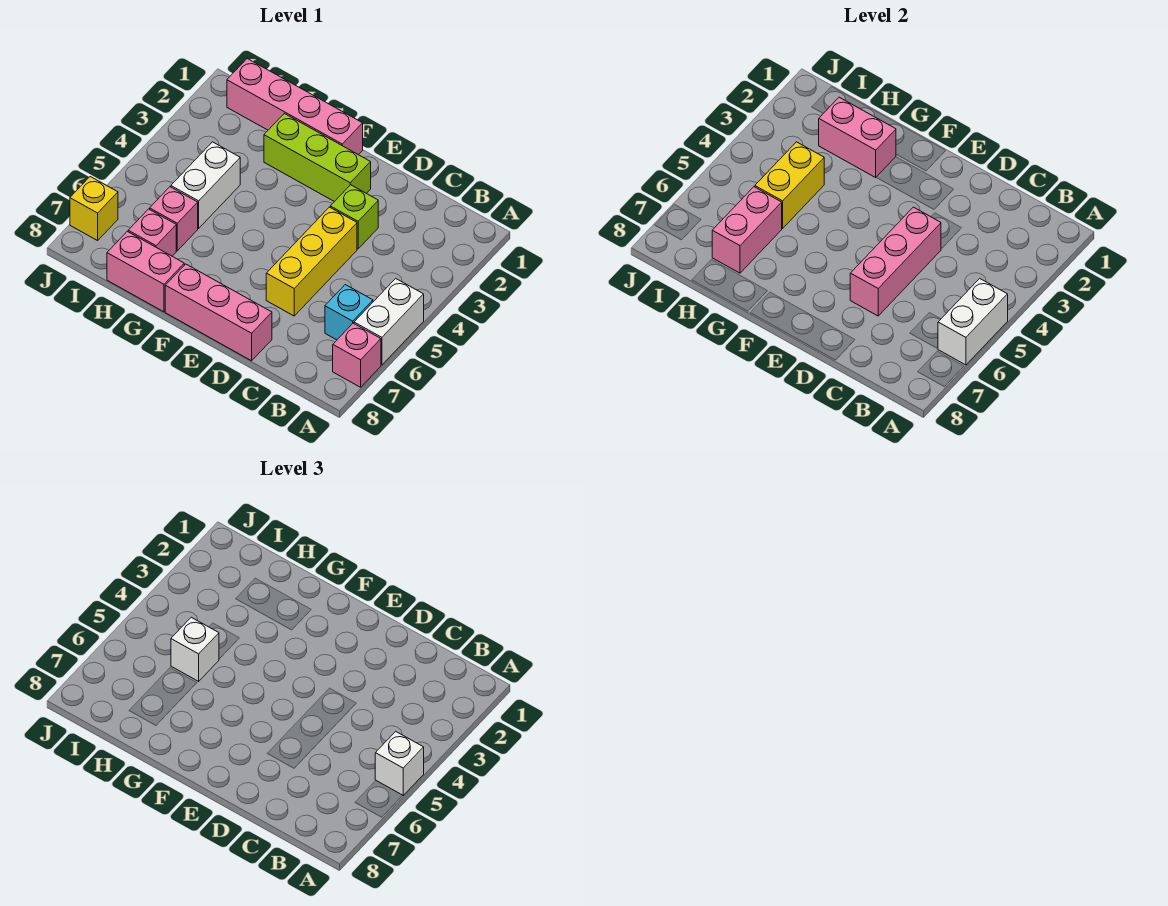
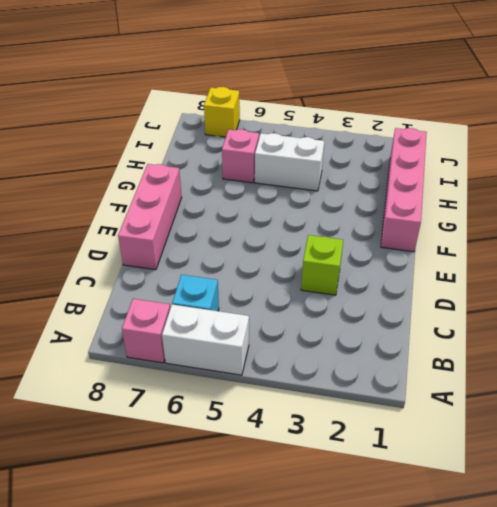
none -> yellow brick D4:D6 level 1
none -> lime brick E2:G2 level 1
none -> pink brick G8:H8 level 1

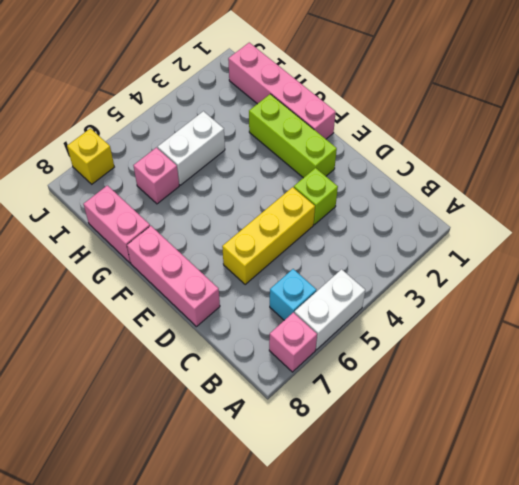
none -> pink brick H7 level 1
none -> white brick A5:A6 level 2
none -> pink brick D4:D6 level 2

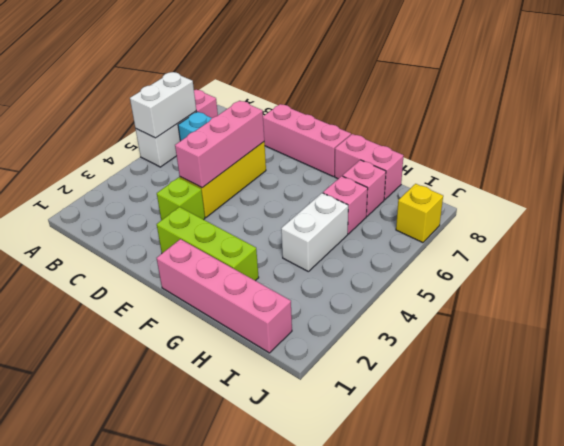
none -> pink brick G2:H2 level 2
none -> yellow brick H4:H5 level 2
none -> pink brick H6:H7 level 2

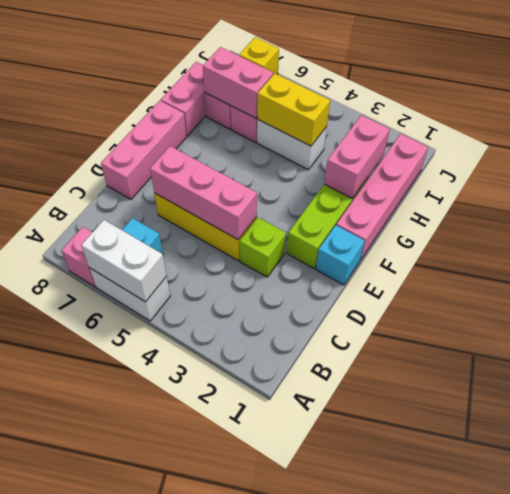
cyan brick E1 level 1 -> none
none -> white brick A5 level 3
none -> white brick H5 level 3

